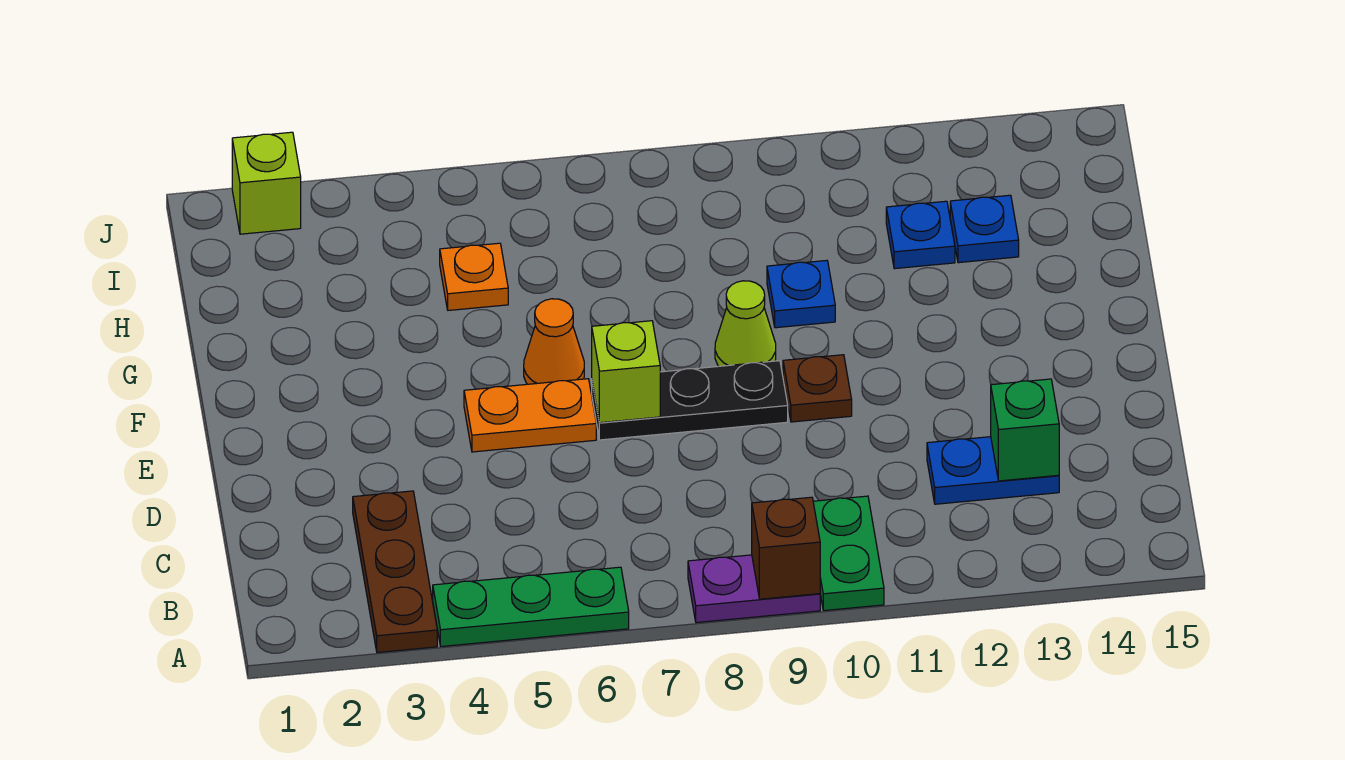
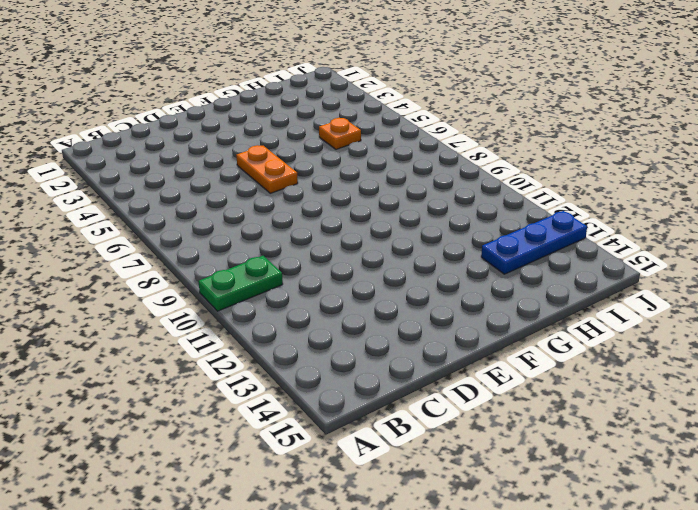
blue plate H13:J13 level 1 -> blue plate H13 level 1
none -> brown plate A3:C3 level 1
none -> green plate A4:A6 level 1
none -> purple plate A8:A9 level 1

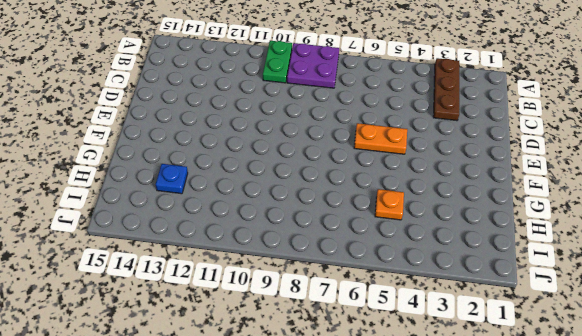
purple plate A8:B9 level 1 -> purple plate A8:A9 level 1
none -> green plate A4:A6 level 1
none -> blue plate C12:C13 level 1
none -> black plate E7:E9 level 1

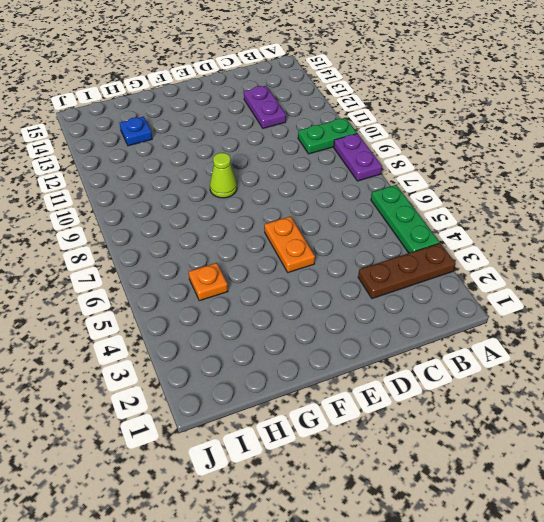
purple plate C12:C13 level 1 -> blue plate C12:C13 level 1
none -> black plate E7:E9 level 1
none -> brown plate E10 level 1
none -> orange cone F6 level 1

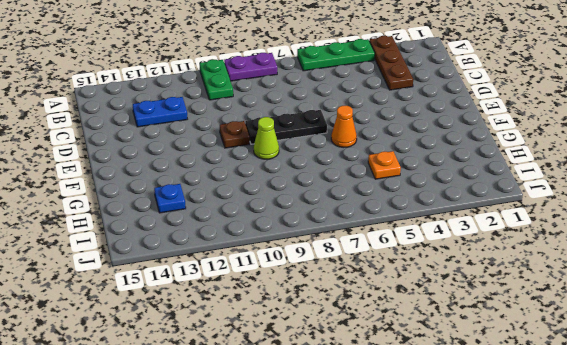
none -> orange plate E5:E6 level 1
none -> blue plate G10 level 1
none -> blue plate H12 level 1

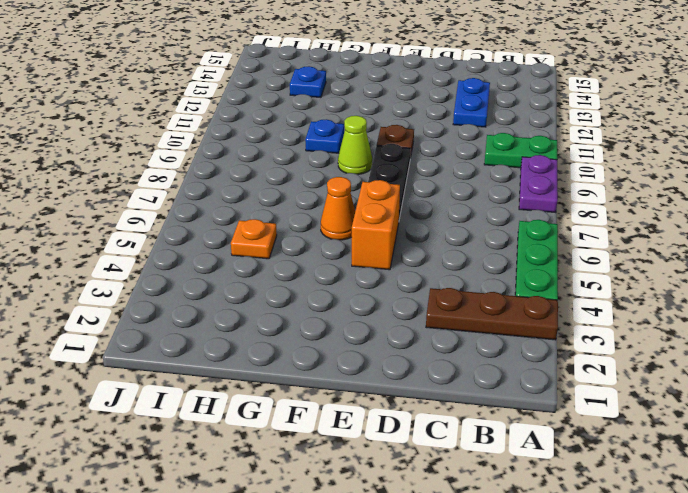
orange brick E5:E6 level 1 -> orange plate E5:E6 level 1
none -> blue plate H12 level 1
none -> lime brick J2 level 1
none -> brown brick A9 level 2

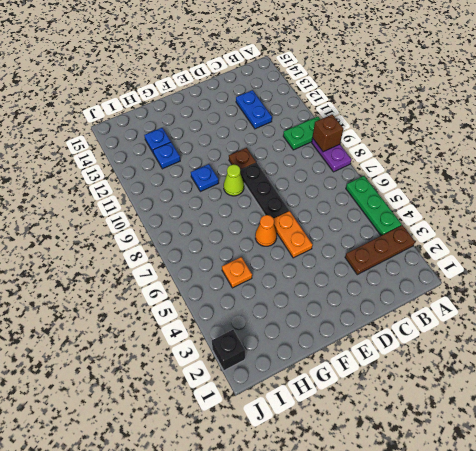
black brick J2 level 1 -> lime brick J2 level 1
none -> green brick C13 level 2
none -> lime brick E7 level 2

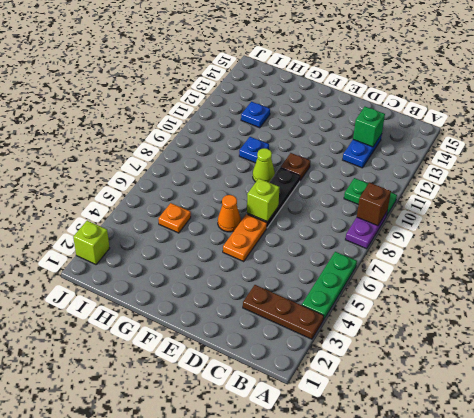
none -> blue plate H13 level 1

